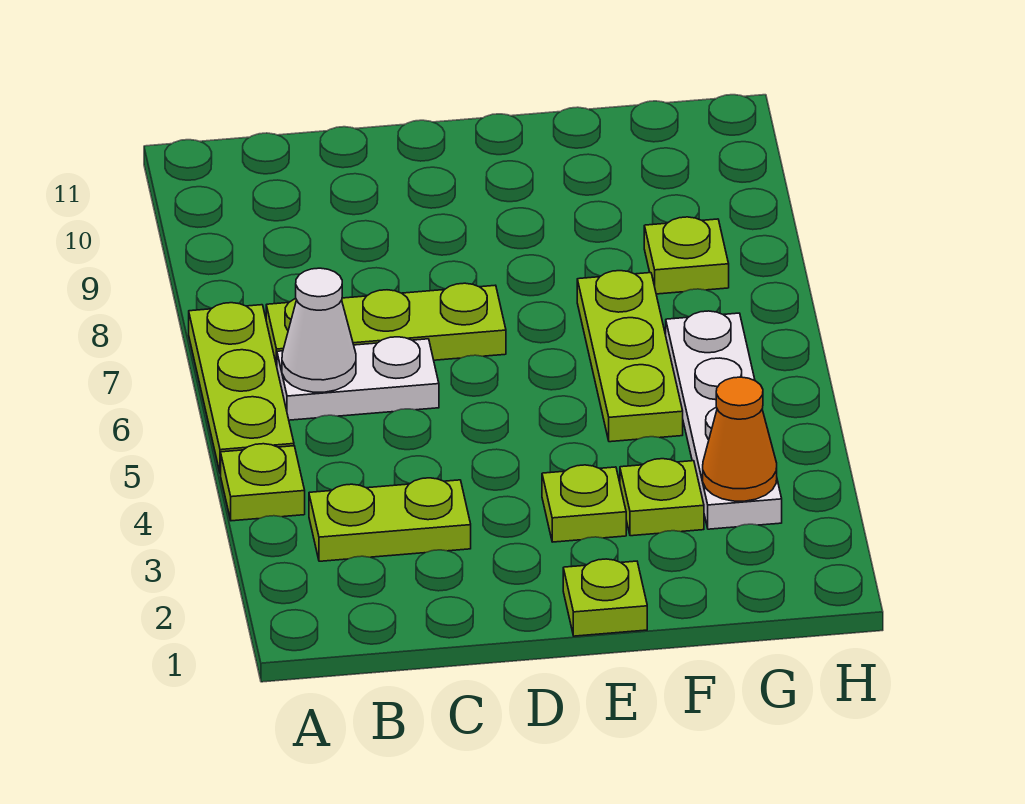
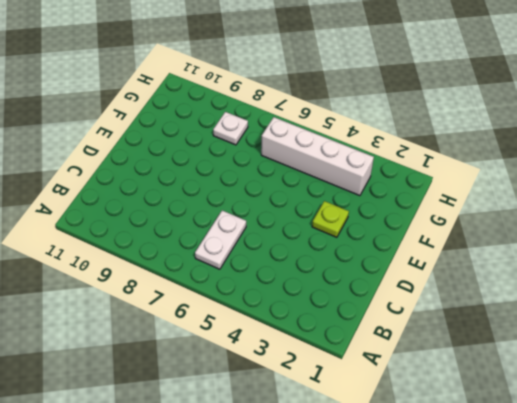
white brick G3:G6 level 1 -> white plate G3:G6 level 1
white plate G8 level 1 -> lime plate G8 level 1
none -> lime plate A4 level 1
none -> lime plate A5:A7 level 1
none -> lime plate B3:C3 level 1

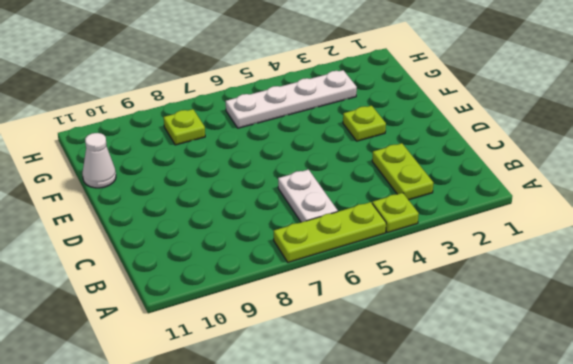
white cone F11 level 1 -> white cone B6 level 2
none -> lime plate B7:D7 level 1
none -> lime plate E1 level 1
none -> lime plate F3 level 1

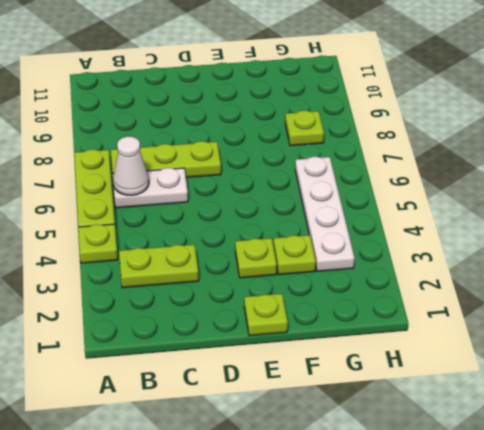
none -> lime plate F5:F7 level 1
none -> orange cone G3 level 2

